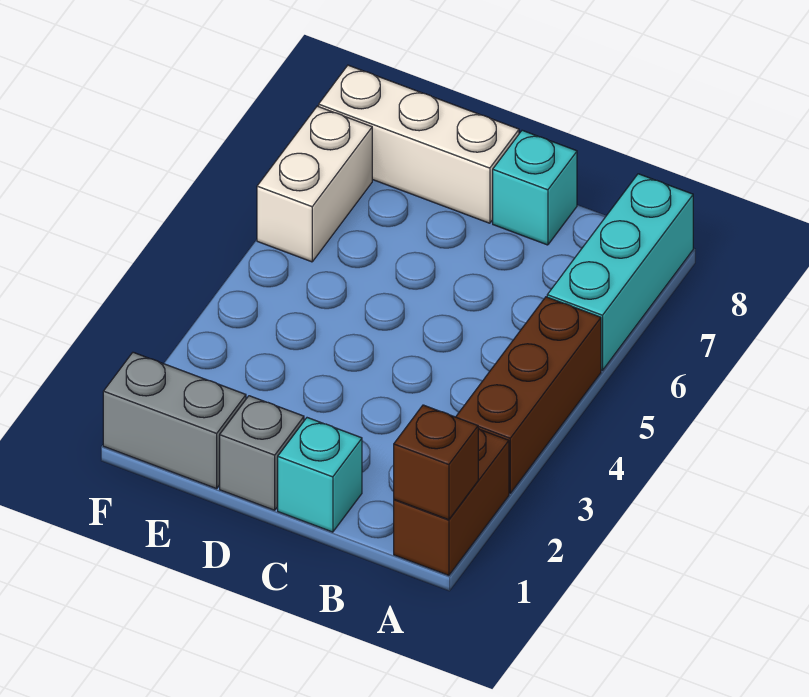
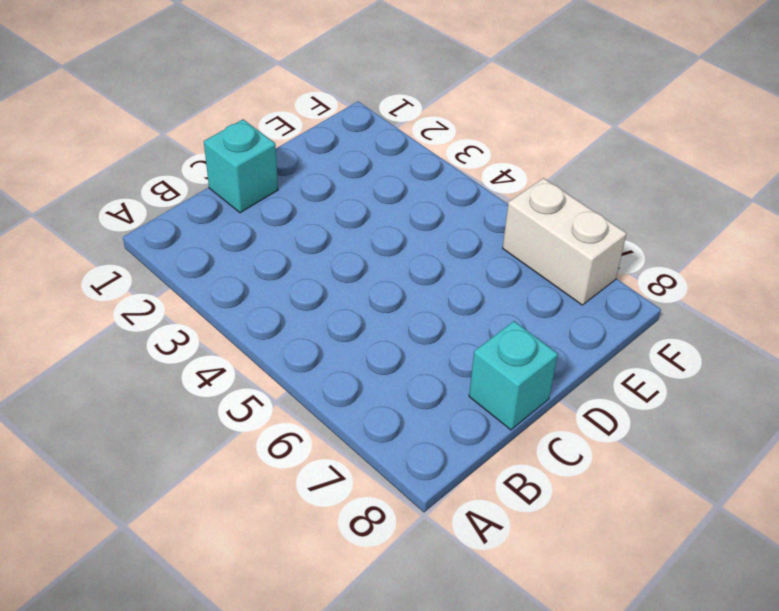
none -> brown brick A1:A2 level 1
none -> brown brick A3:A5 level 1

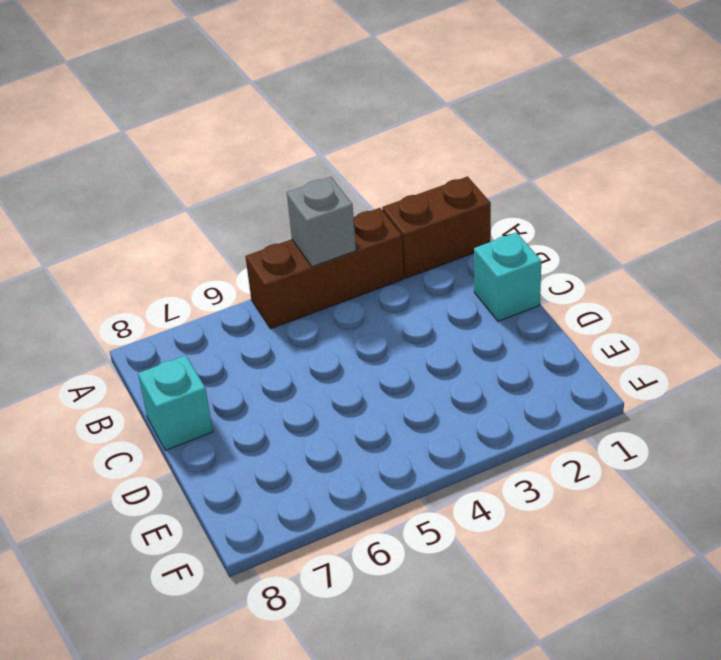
grey brick A4 level 2 -> grey brick D1 level 1
none -> cyan brick A6:A8 level 1
none -> white brick D8:F8 level 1

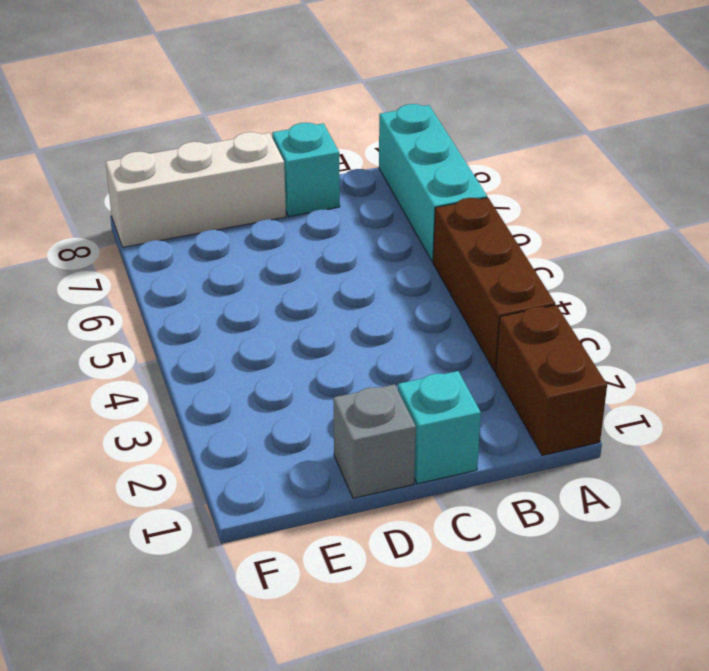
none -> grey brick E1:F1 level 1
none -> white brick F6:F7 level 1

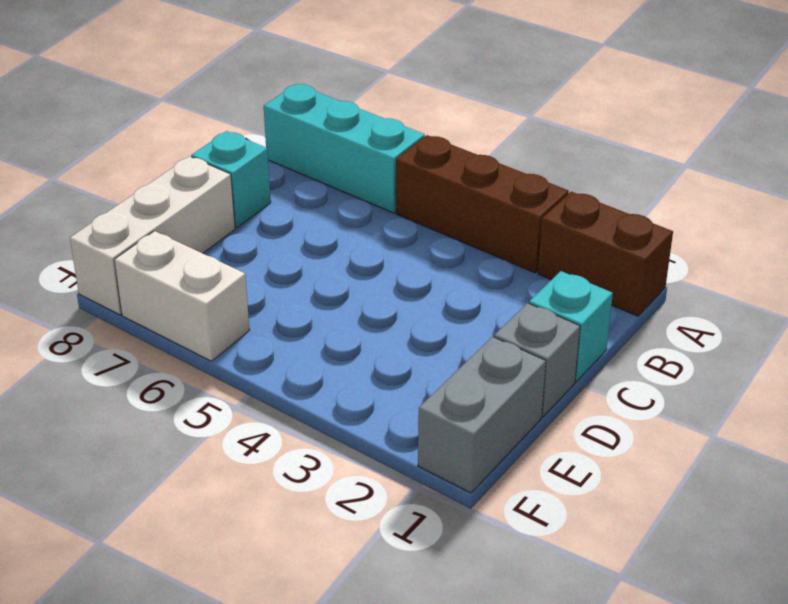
none -> brown brick A1 level 2

